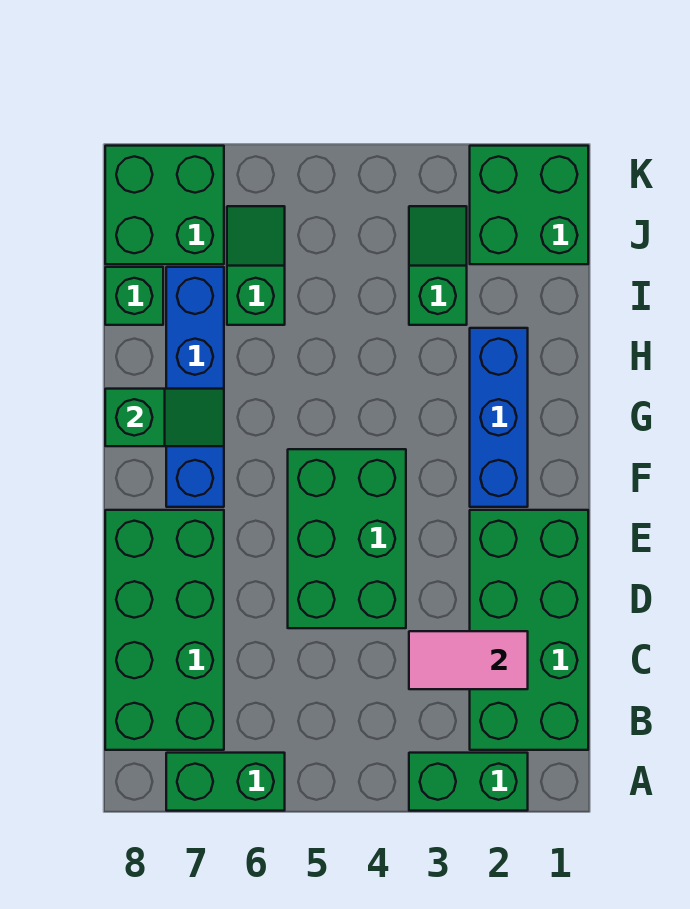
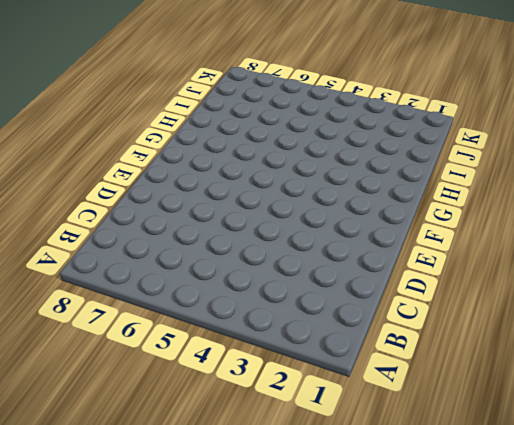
none -> green brick A2:A3 level 1
none -> green brick A6:A7 level 1
none -> green brick B1:E2 level 1

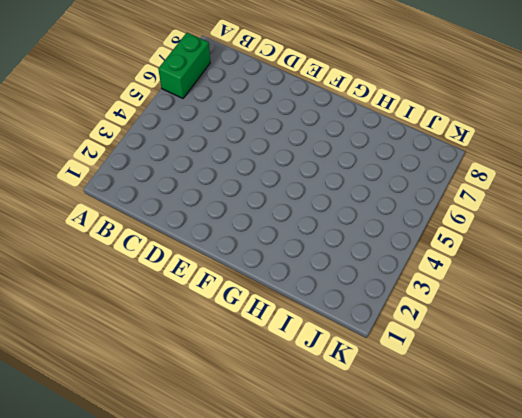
none -> green brick A2:A3 level 1
none -> green brick B1:E2 level 1
none -> green brick B7:E8 level 1

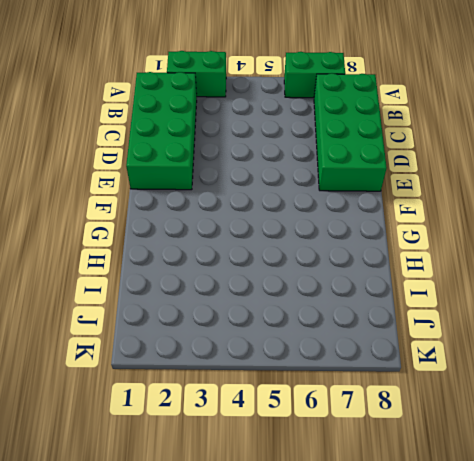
none -> green brick D4:F5 level 1
none -> blue brick F2:H2 level 1
none -> blue brick F7:I7 level 1

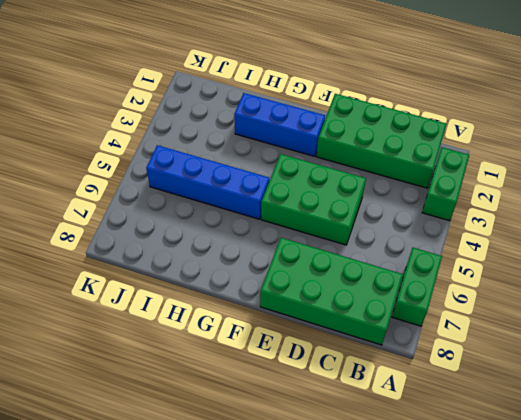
blue brick G5:J5 level 1 -> blue brick F7:I7 level 1
none -> green slope I3:J3 level 1 top I
none -> green slope I6:J6 level 1 top I
none -> green brick I8 level 1

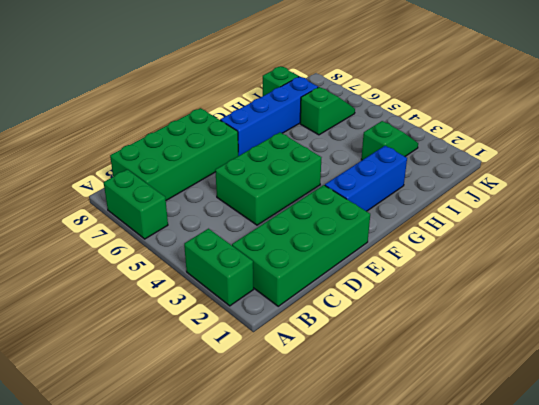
none -> green brick J1:K2 level 1
none -> green brick J7:K8 level 1
none -> pink tile C2:C3 level 2

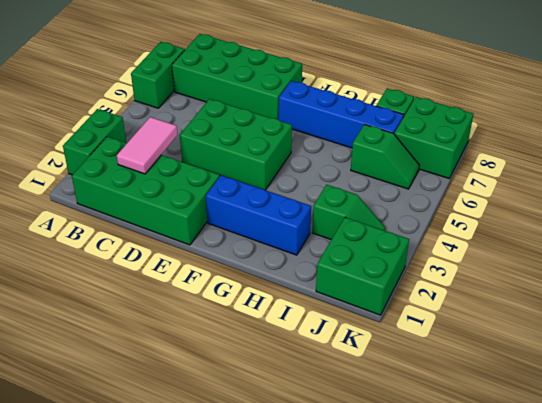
none -> green slope G7:G8 level 2 top 8

